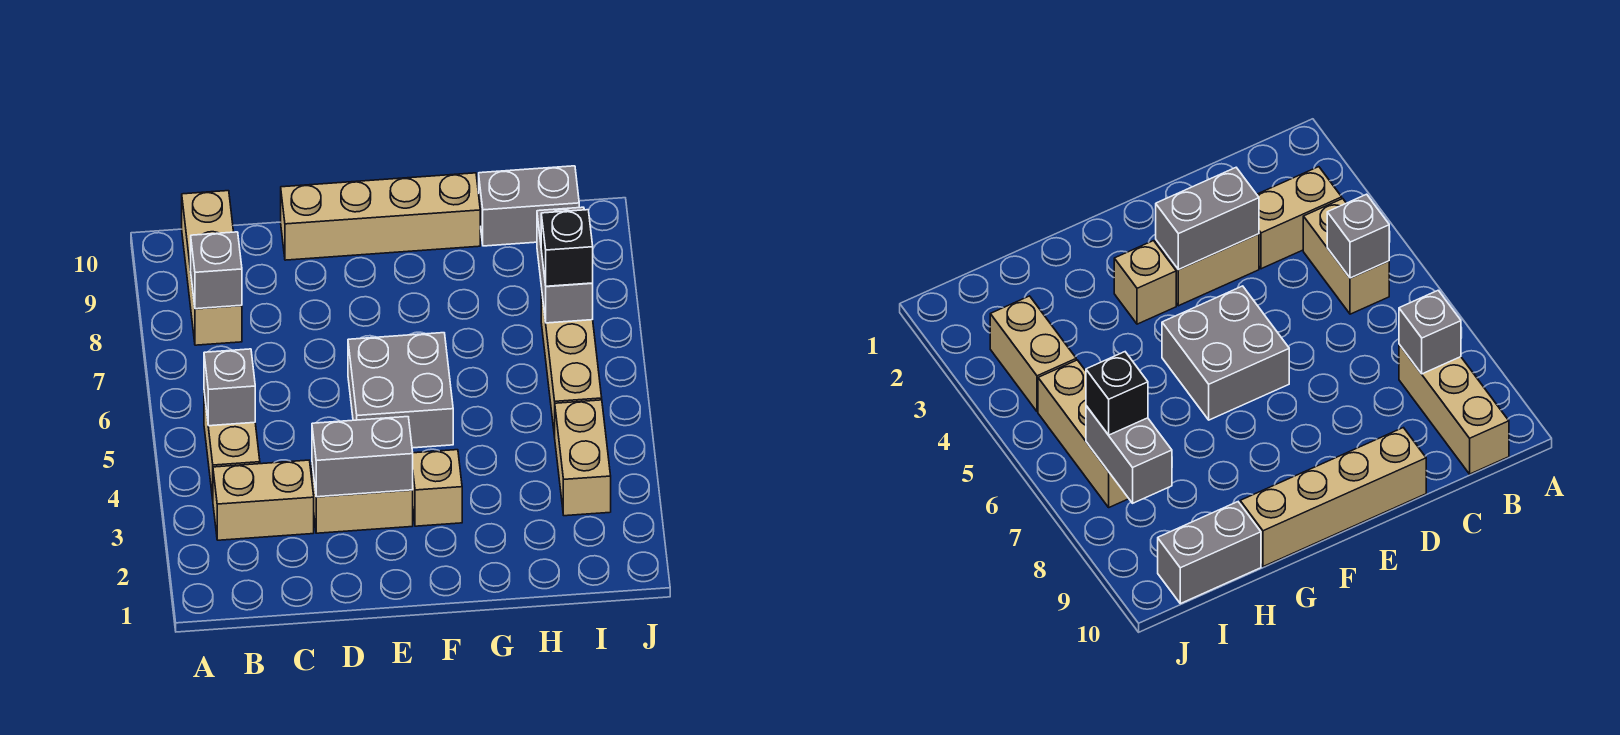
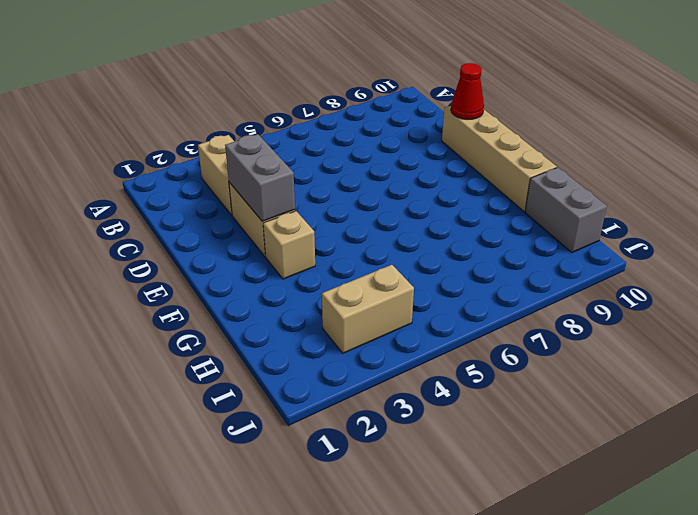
red cone D10 level 2 -> none
none -> tan brick B4:B5 level 1
none -> tan brick B8:B10 level 1
none -> grey brick E5:F6 level 1

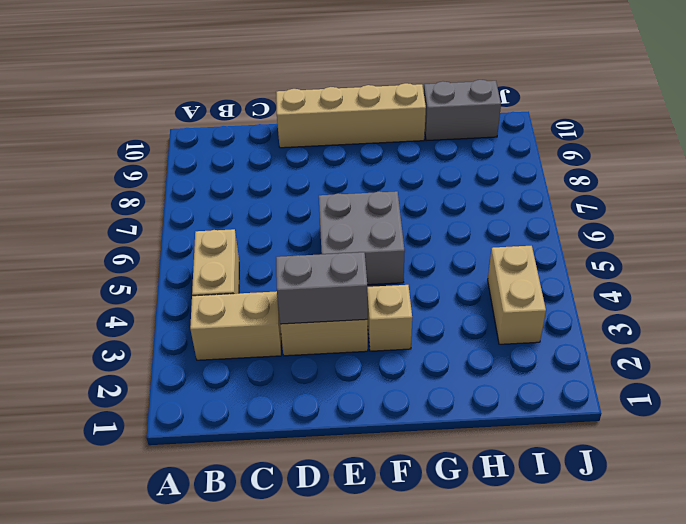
none -> tan brick B8:B10 level 1
none -> tan brick I5:I7 level 1
none -> grey brick B5 level 2

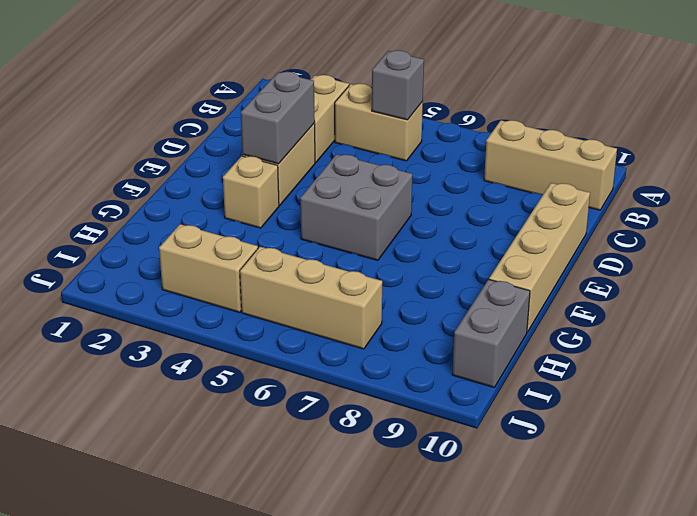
none -> grey brick B8 level 2
none -> grey brick I7:I8 level 2
none -> black brick I7 level 3

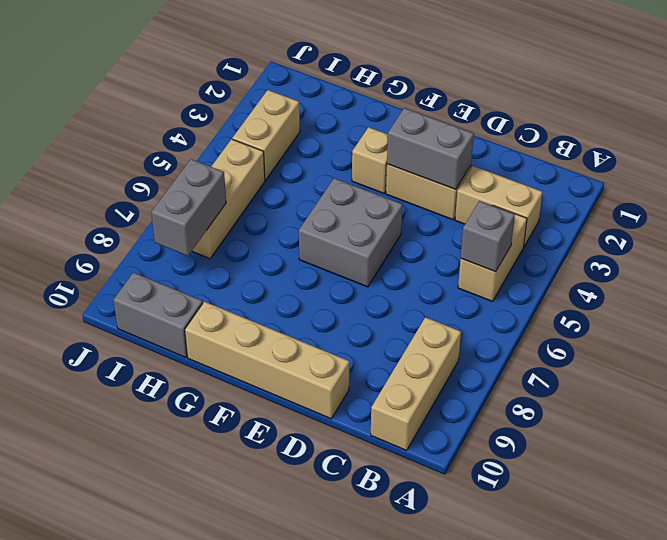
none -> grey brick B8 level 2
none -> black brick I7 level 3

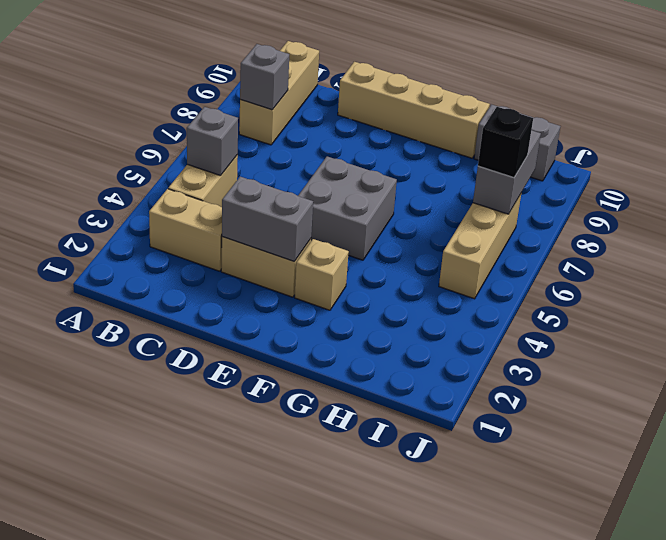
none -> tan brick I3:I4 level 1

